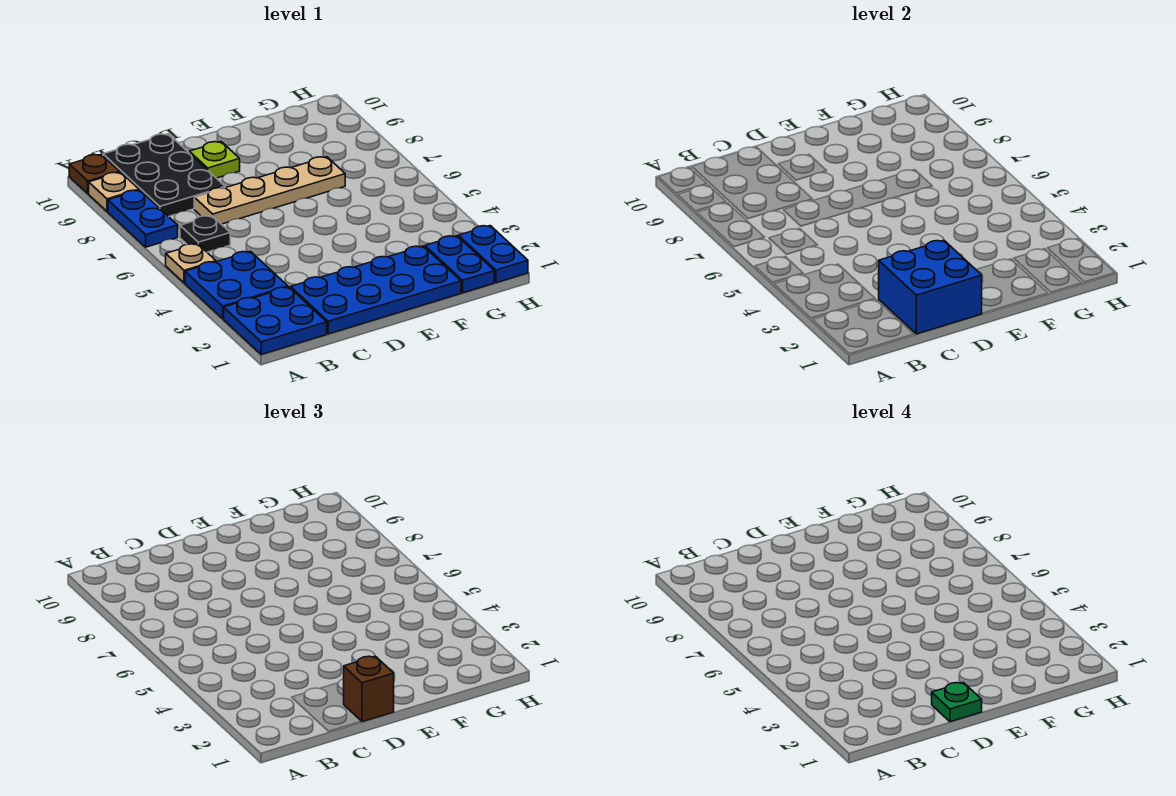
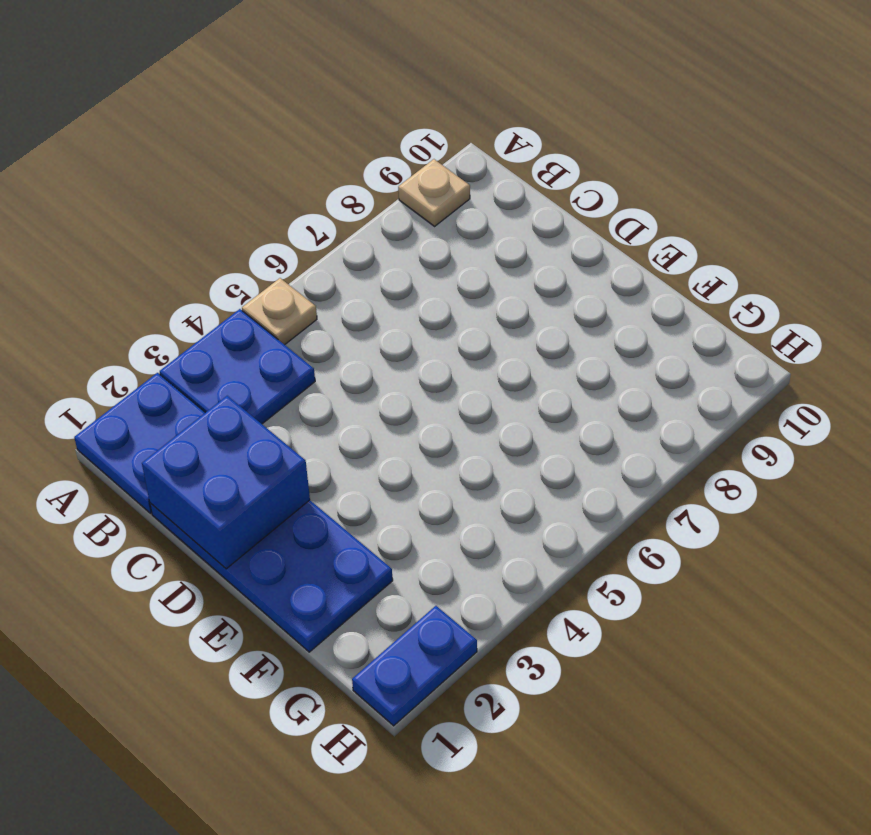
none -> blue plate A7:A8 level 1
none -> brown plate A10 level 1
none -> black plate B6 level 1

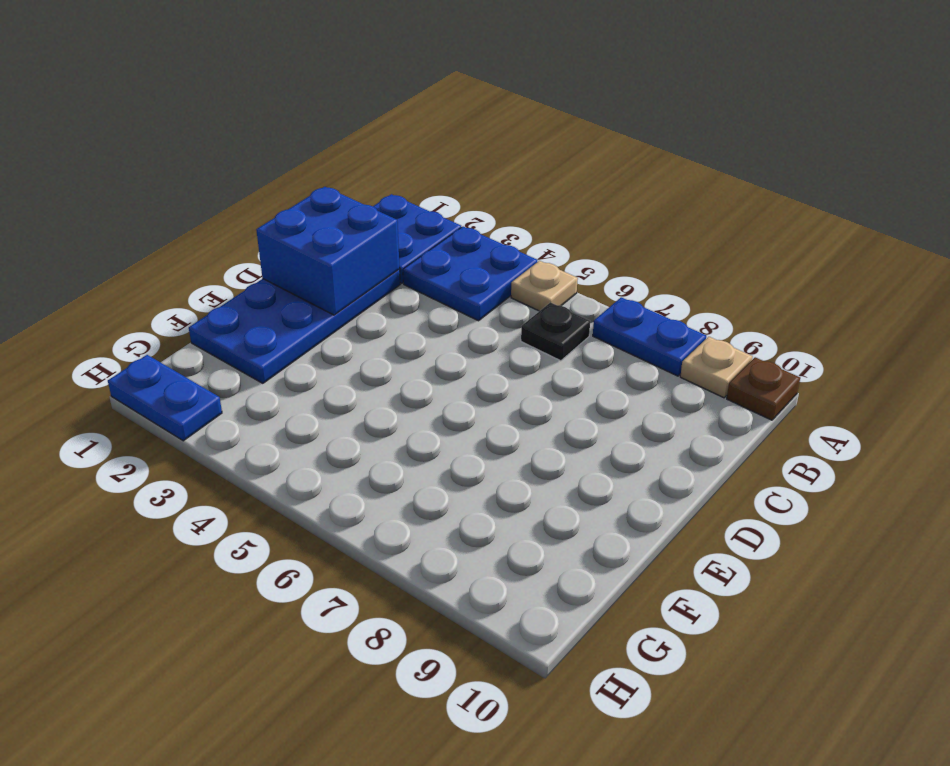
none -> black plate B8:C10 level 1
none -> tan plate C7:F7 level 1
none -> lime plate D9 level 1

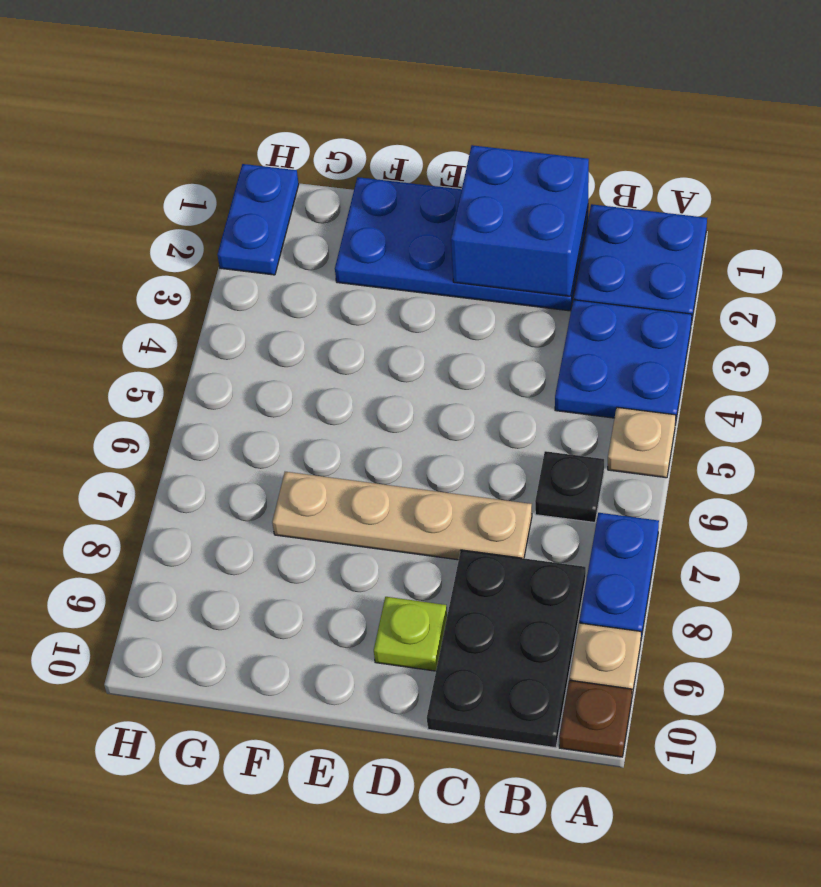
none -> blue plate G1:G2 level 1
none -> brown brick D1 level 3
none -> green plate D1 level 4

